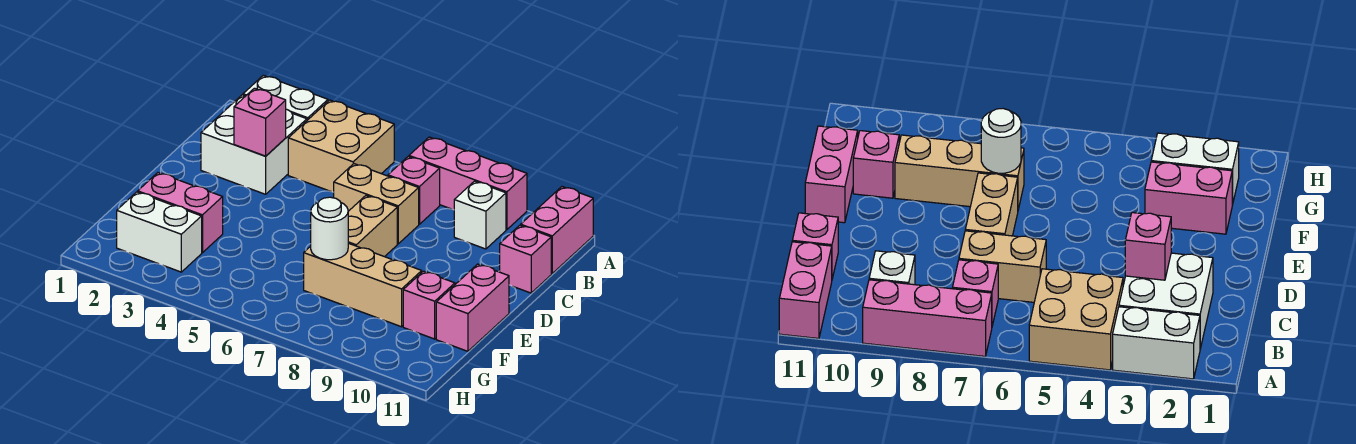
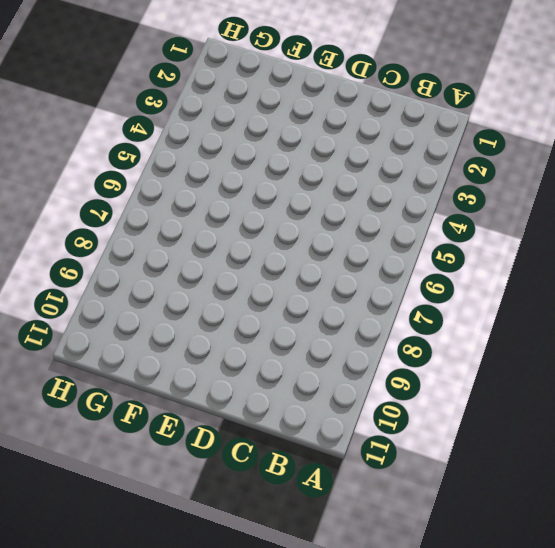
none -> white brick A2:A3 level 1
none -> tan brick A4:B5 level 1
none -> pink brick A7:A9 level 1

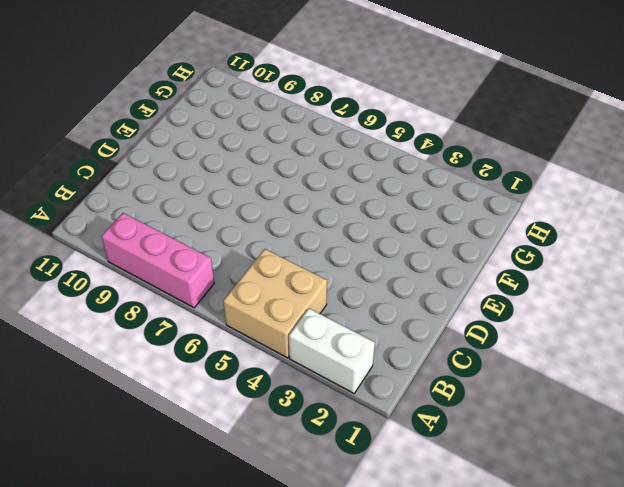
none -> pink brick A11:B11 level 1
none -> white brick B2:C3 level 1
none -> pink brick B7 level 1

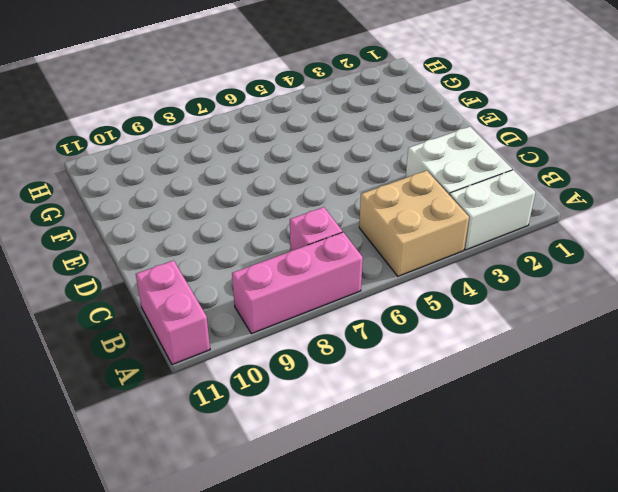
none -> white brick B9 level 1
none -> tan brick C6:C7 level 1
none -> pink brick C11 level 1

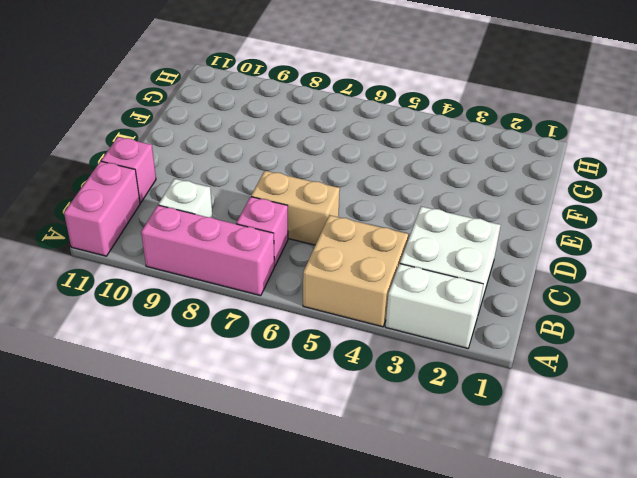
none -> tan brick D7:E7 level 1
none -> pink brick E11:F11 level 1
none -> pink brick F2:F3 level 1

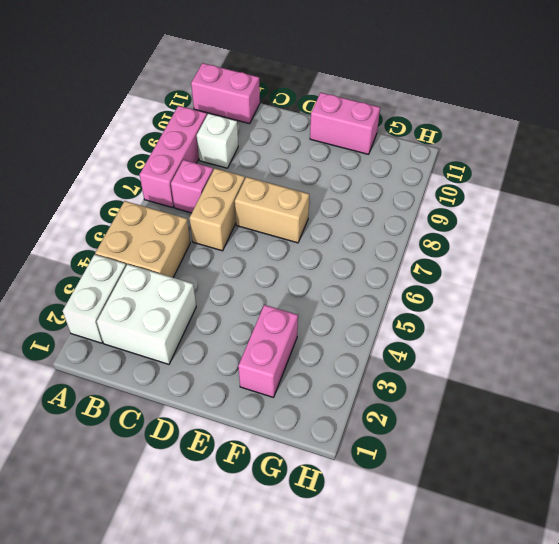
none -> pink brick C11 level 1
none -> tan brick F7:F9 level 1
none -> pink brick F10 level 1

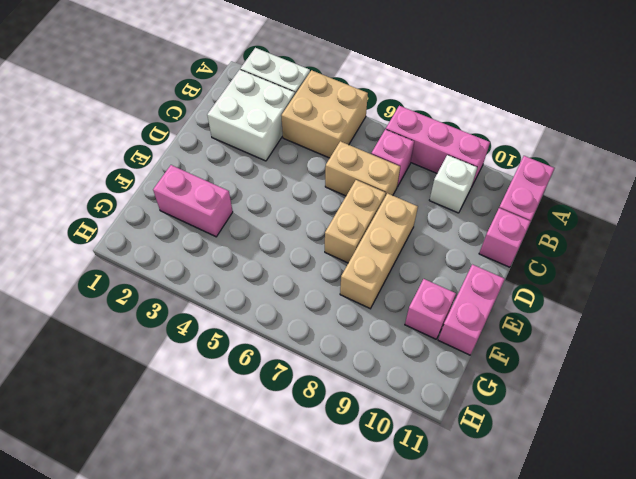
tan brick D8:F8 level 1 -> tan brick F7:F9 level 1
none -> white brick G2:G3 level 1
none -> pink brick C3 level 2
none -> white round brick F7 level 2

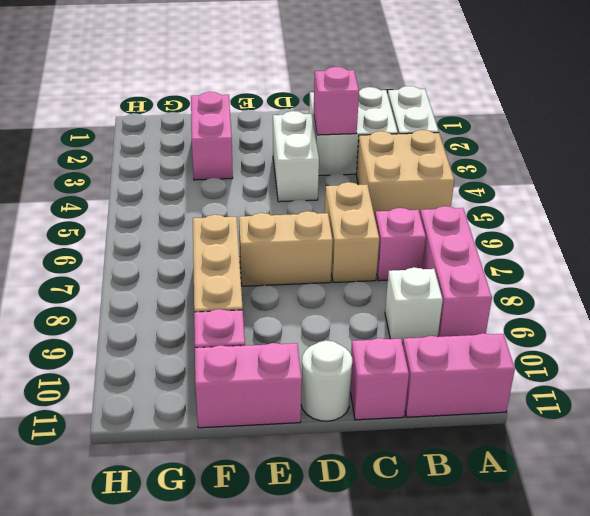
white brick D3:D4 level 1 -> white brick G2:G3 level 1
white round brick D11 level 1 -> white round brick F7 level 2

